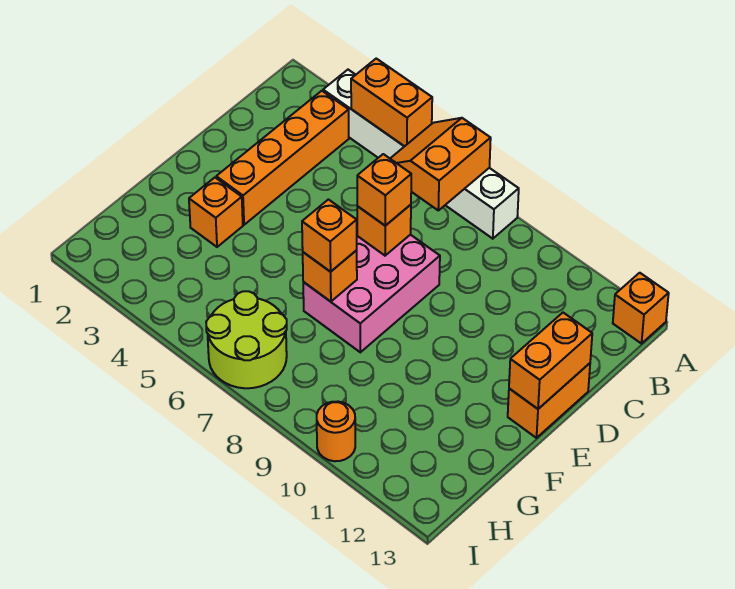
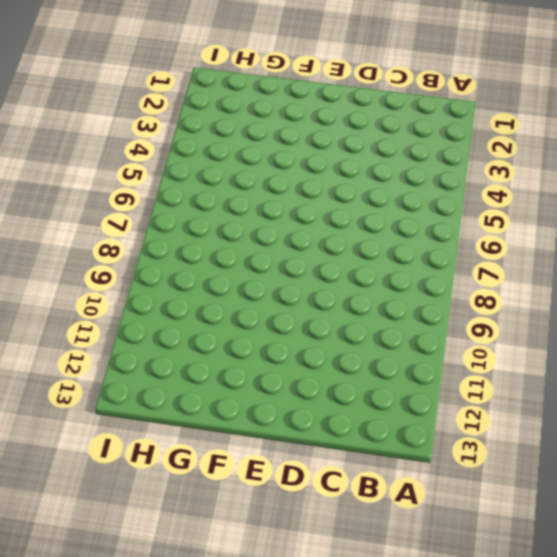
none -> white brick A3:A8 level 1
none -> orange brick A13 level 1
none -> orange brick B3:E3 level 1

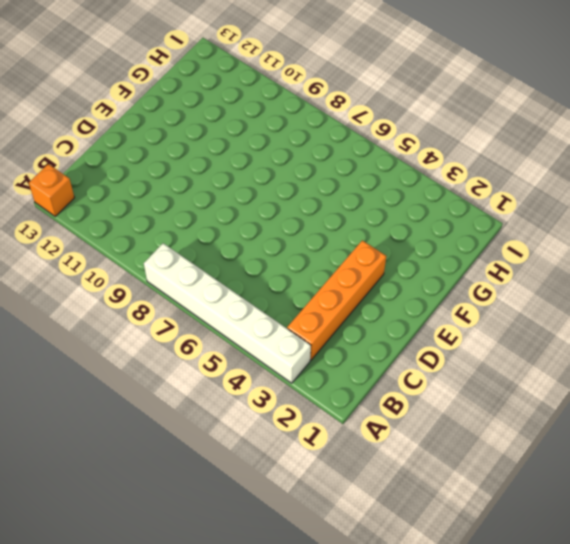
none -> pink brick D7:F8 level 1
none -> orange brick D13:E13 level 1
none -> orange brick F3 level 1

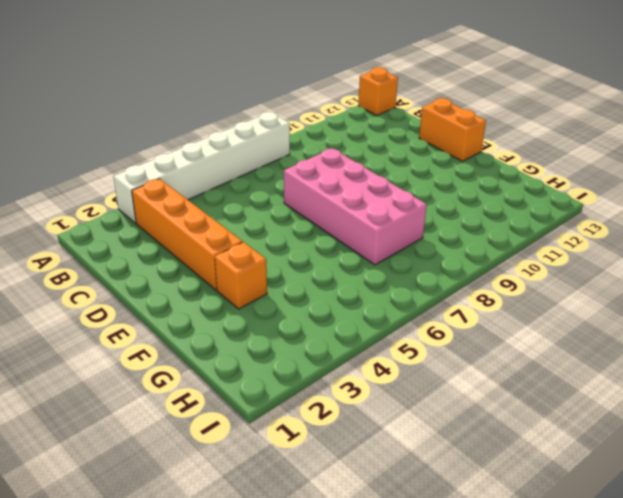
pink brick D7:G8 level 1 -> pink brick D7:F8 level 1
none -> lime round brick H6:I7 level 1
none -> orange round brick I10 level 1
none -> orange brick A4:A5 level 2

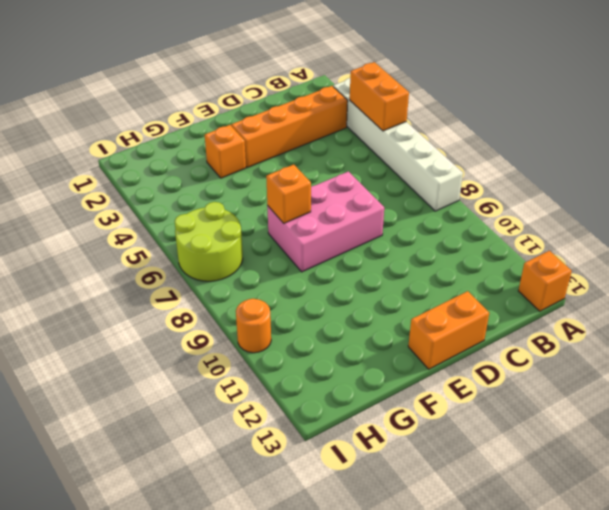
none -> orange slope A6:B7 level 2 top 7
none -> orange brick D7 level 2
none -> orange brick D13:E13 level 2

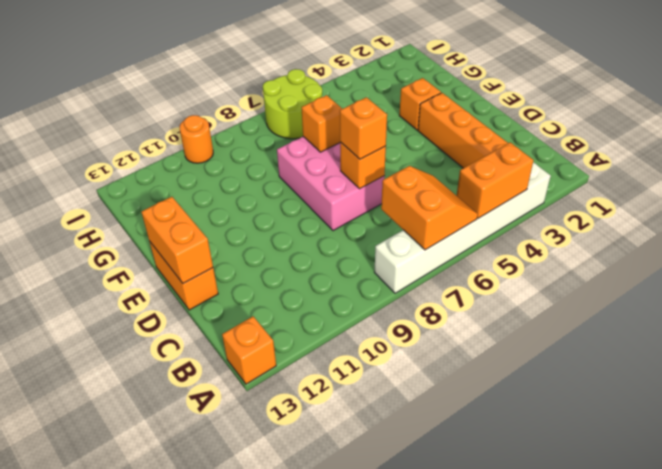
none -> orange brick F7 level 3

